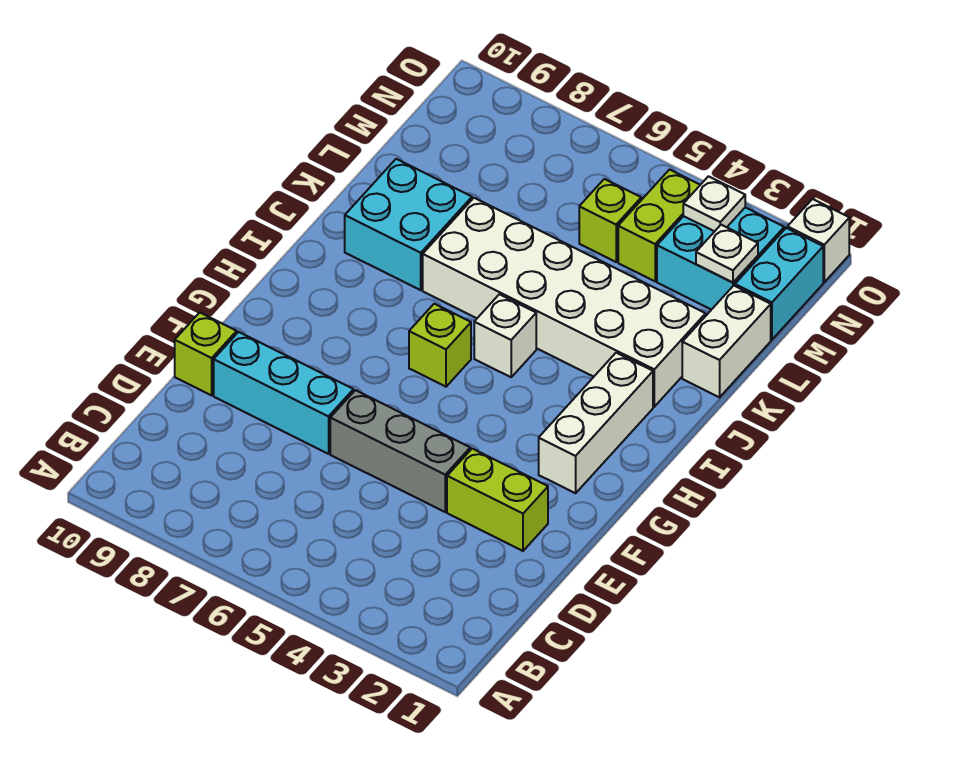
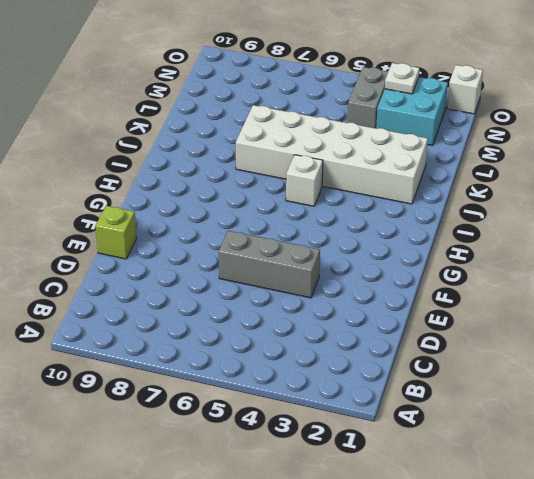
grey brick M4:N4 level 1 -> lime brick M4:N4 level 1
none -> lime brick E2:E3 level 1
none -> cyan brick E7:E9 level 1
none -> white brick G2:I2 level 1

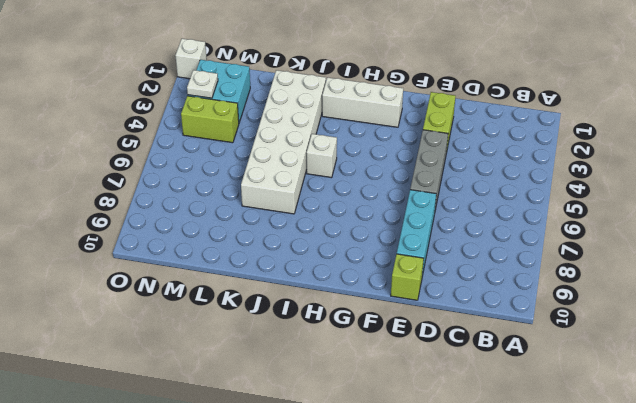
none -> lime brick H6 level 1
none -> cyan brick J8:K9 level 1
none -> white brick K1:L1 level 1

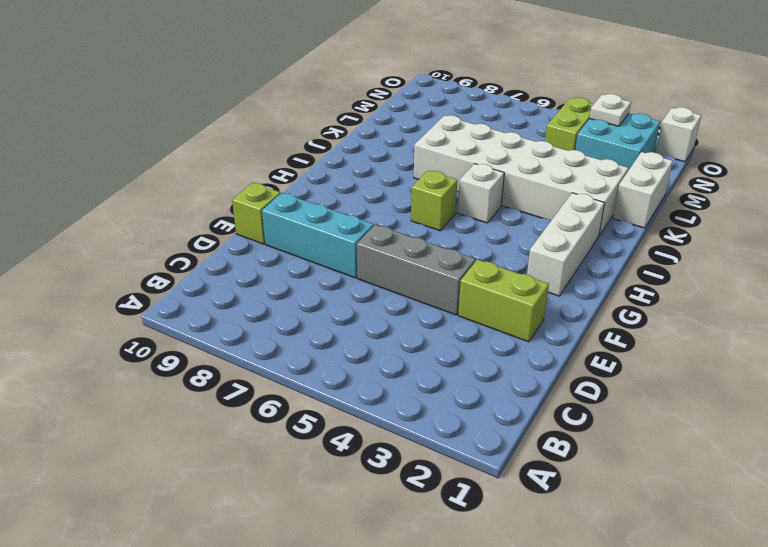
none -> cyan brick J8:K9 level 1
none -> cyan brick M1:N1 level 1
none -> lime brick M5 level 1

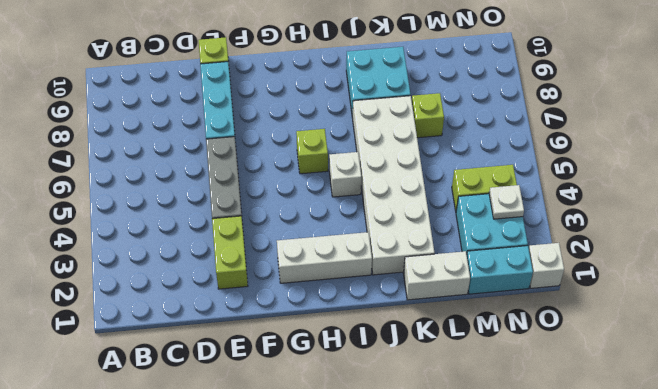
lime brick L7 level 1 -> lime brick M5 level 1
none -> white plate M2 level 2

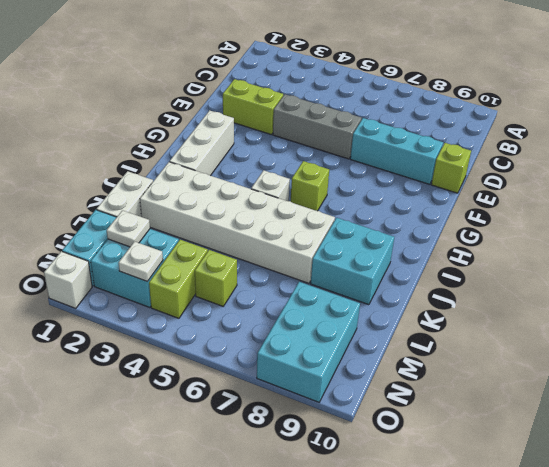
cyan brick M8:O9 level 1 -> none

